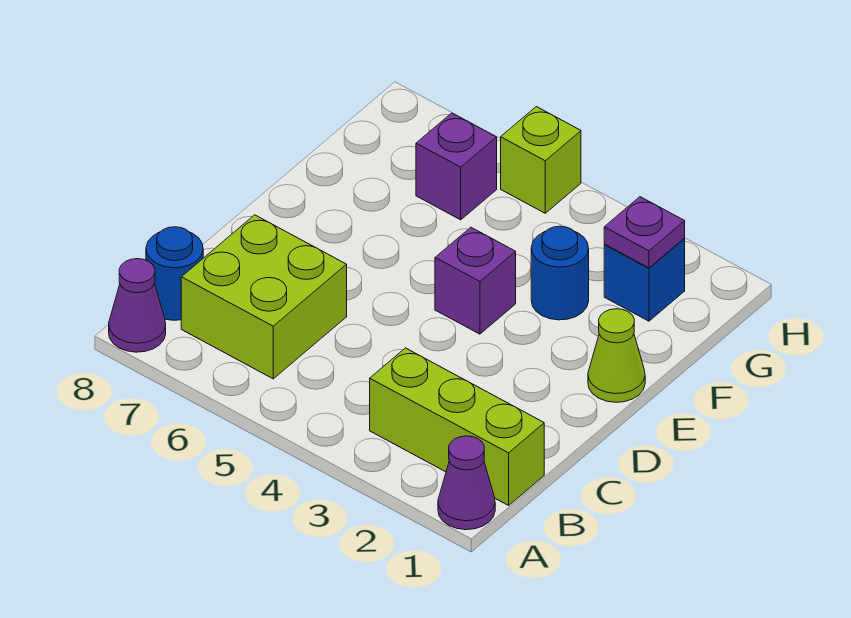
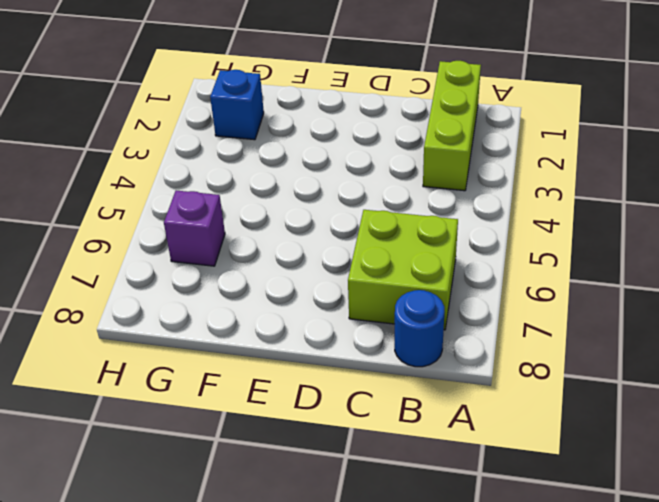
none -> purple cone A1 level 1
none -> purple cone A8 level 1
none -> lime cone E1 level 1

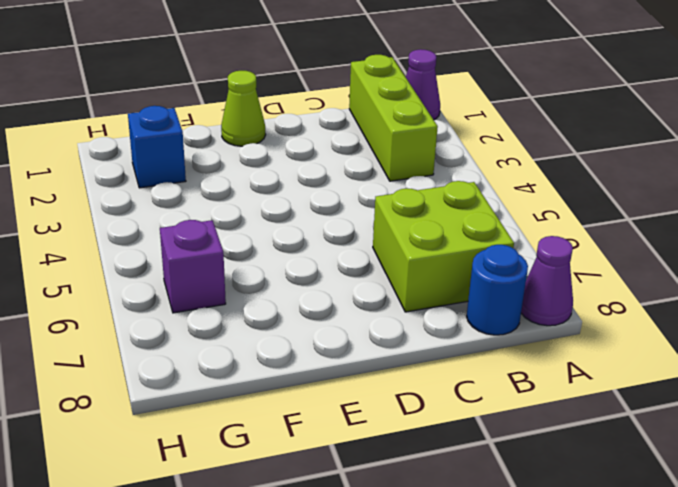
none -> purple brick E4 level 1
none -> blue round brick F3 level 1
none -> lime brick H5 level 1

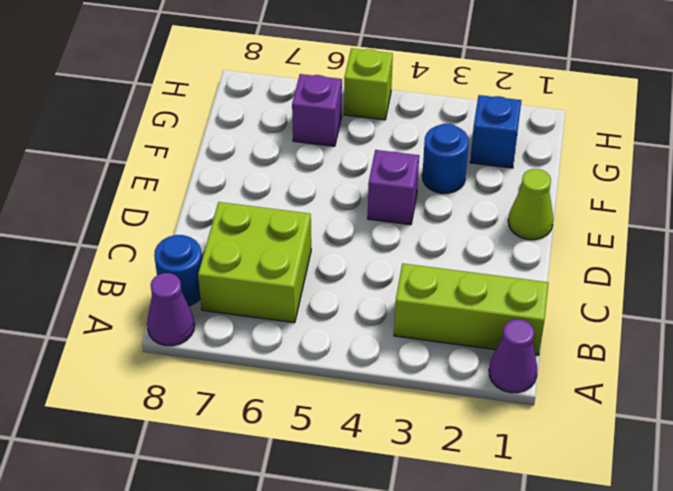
none -> purple plate G2 level 2

